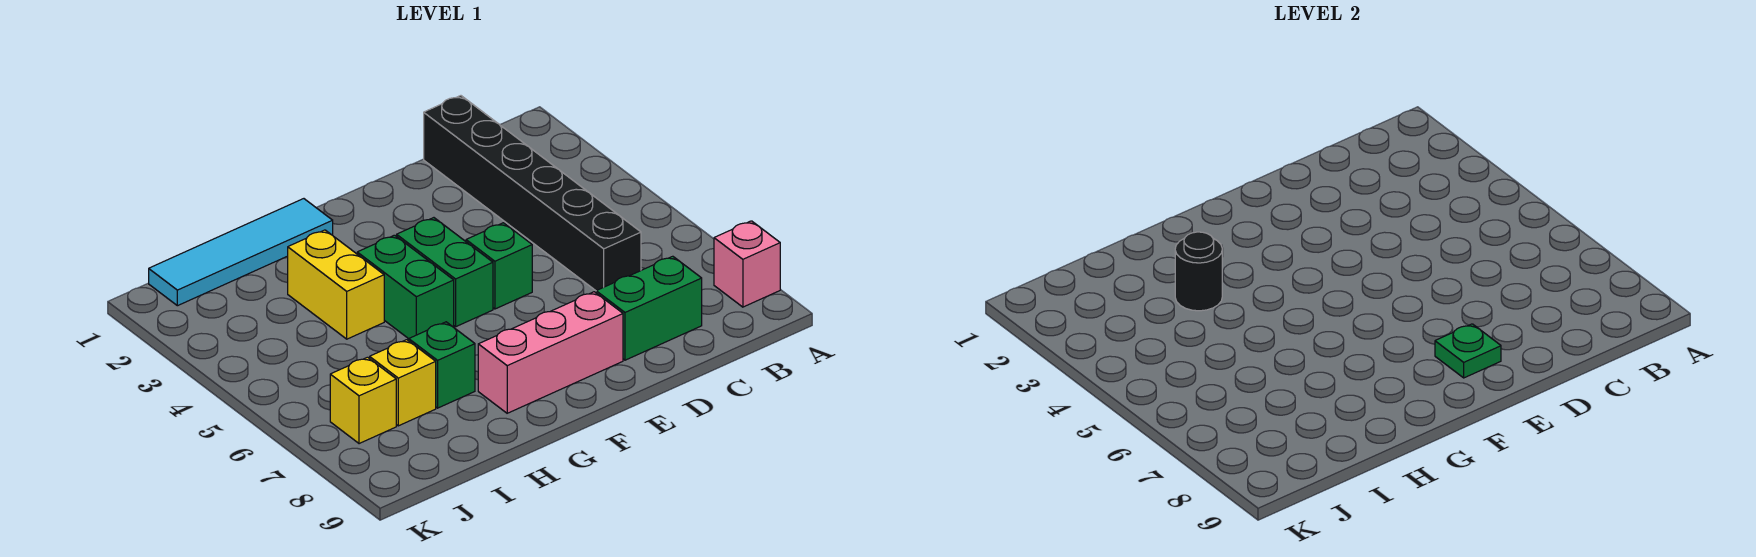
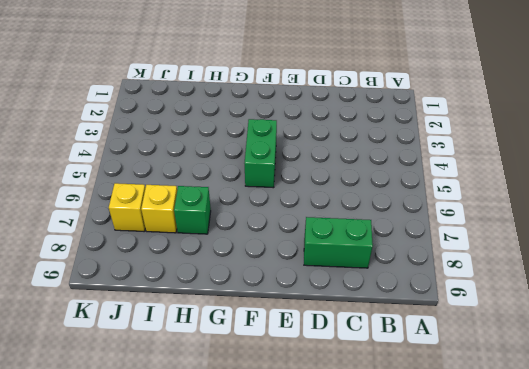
none -> pink brick A8 level 1
none -> black brick C1:C6 level 1
none -> green brick E5 level 1

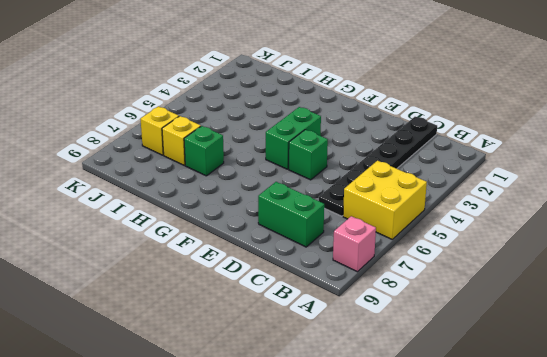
yellow brick A5:B6 level 1 -> none
black plate C1:C6 level 1 -> black brick C1:C6 level 1
none -> pink brick E8:G8 level 1
none -> cyan tile G1:J1 level 1
none -> green brick G4:G5 level 1

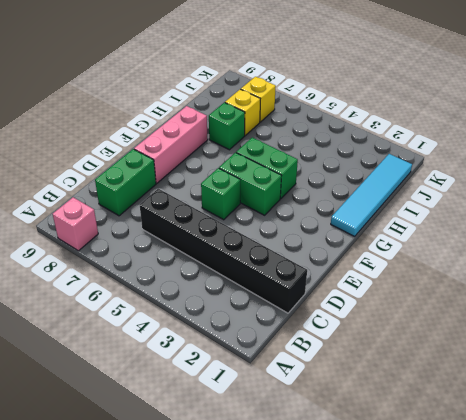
none -> yellow brick H3:H4 level 1
none -> green plate E8 level 2
none -> black round brick H3 level 2

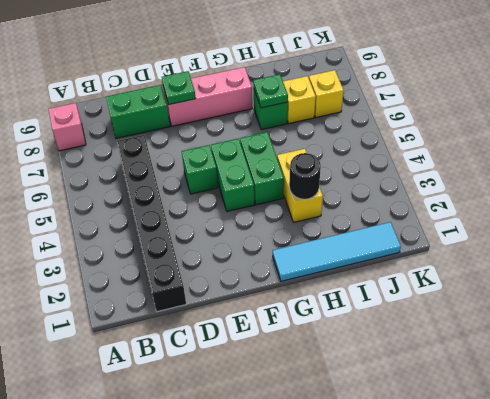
green plate H7 level 2 -> none

